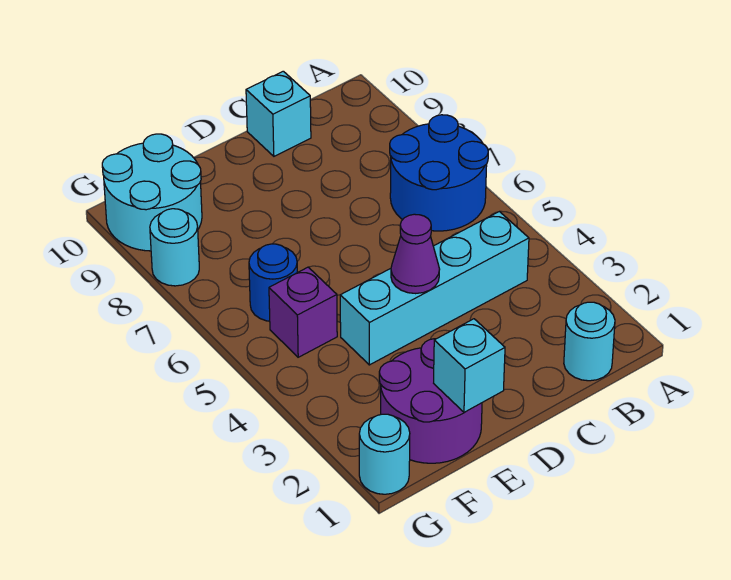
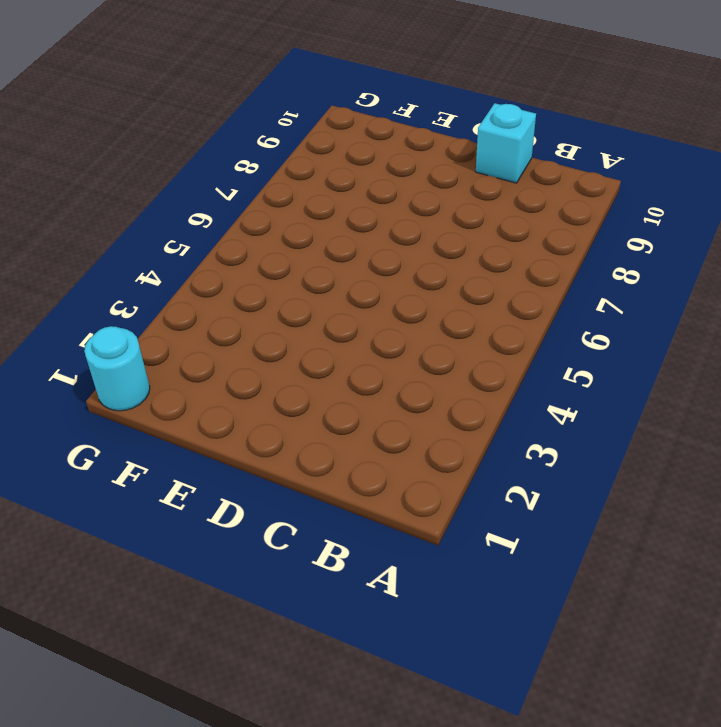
none -> blue round brick A6:B7 level 1
none -> cyan round brick B1 level 1
none -> cyan brick B4:E4 level 1

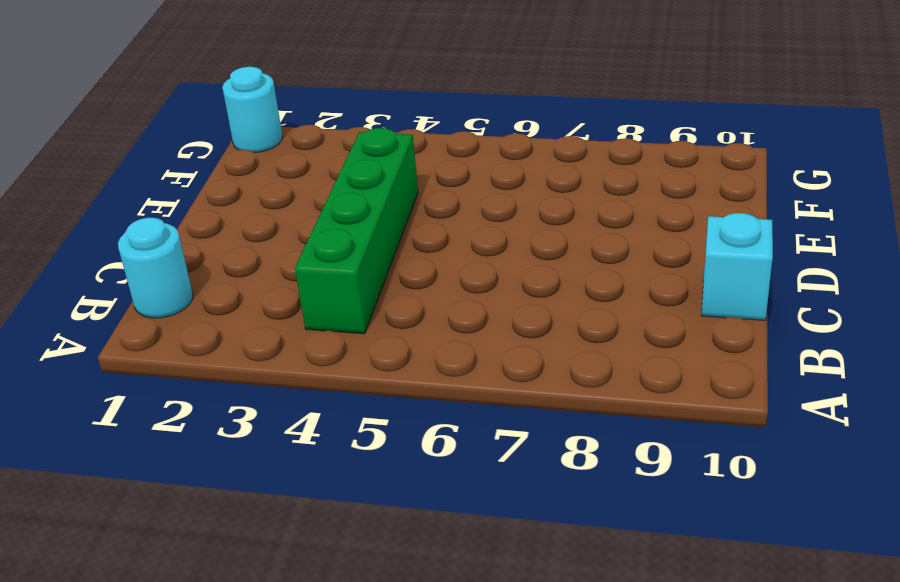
green brick B4:E4 level 1 -> cyan brick B4:E4 level 1
none -> blue round brick A6:B7 level 1
none -> purple round brick E1:F2 level 1
none -> purple brick F5 level 1

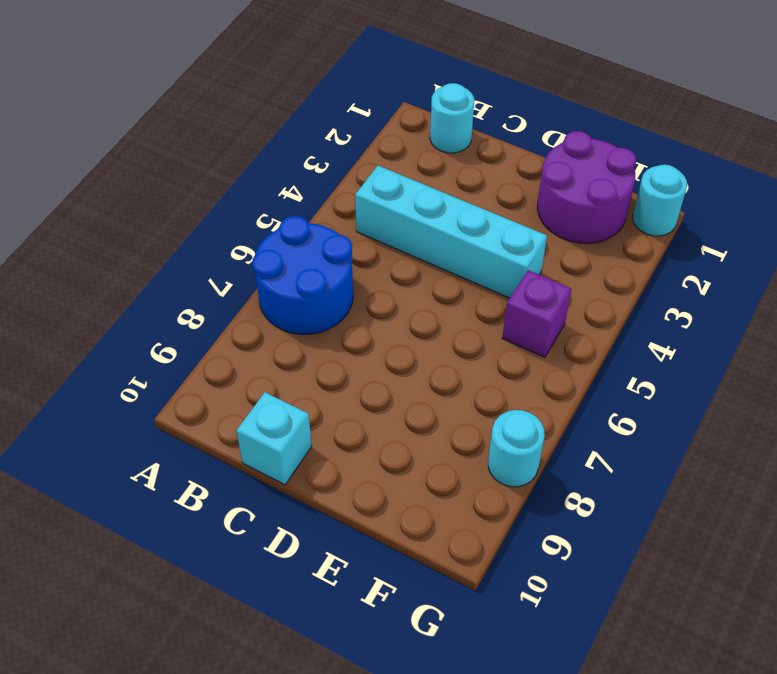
none -> blue round brick F6 level 1
none -> cyan round brick F9:G10 level 1
none -> purple cone D4 level 2

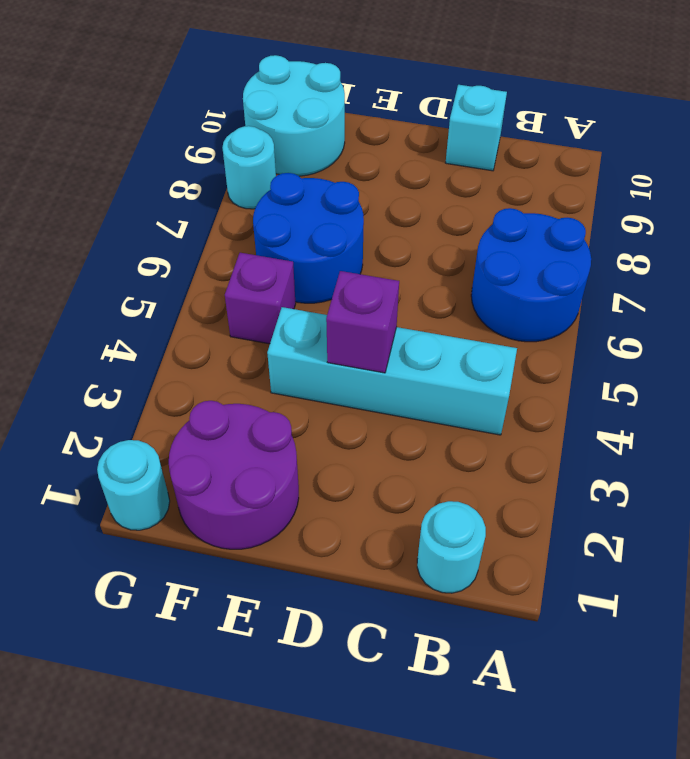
purple brick D4 level 2 -> purple cone D4 level 2
blue round brick E6:F7 level 1 -> blue round brick F6 level 1
none -> cyan brick E1 level 2

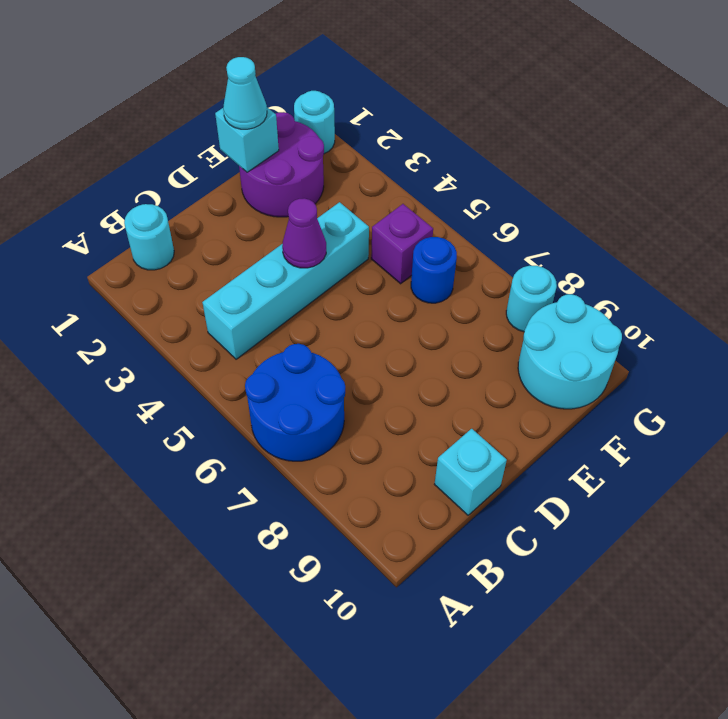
cyan cone E1 level 3 -> none

